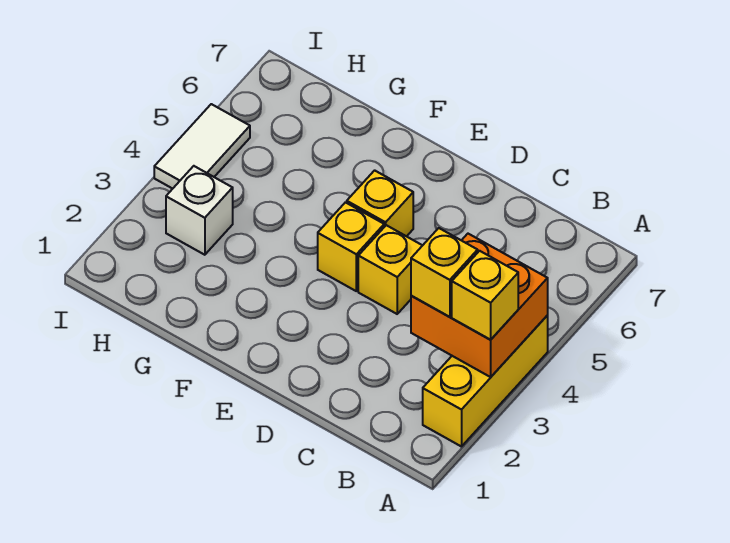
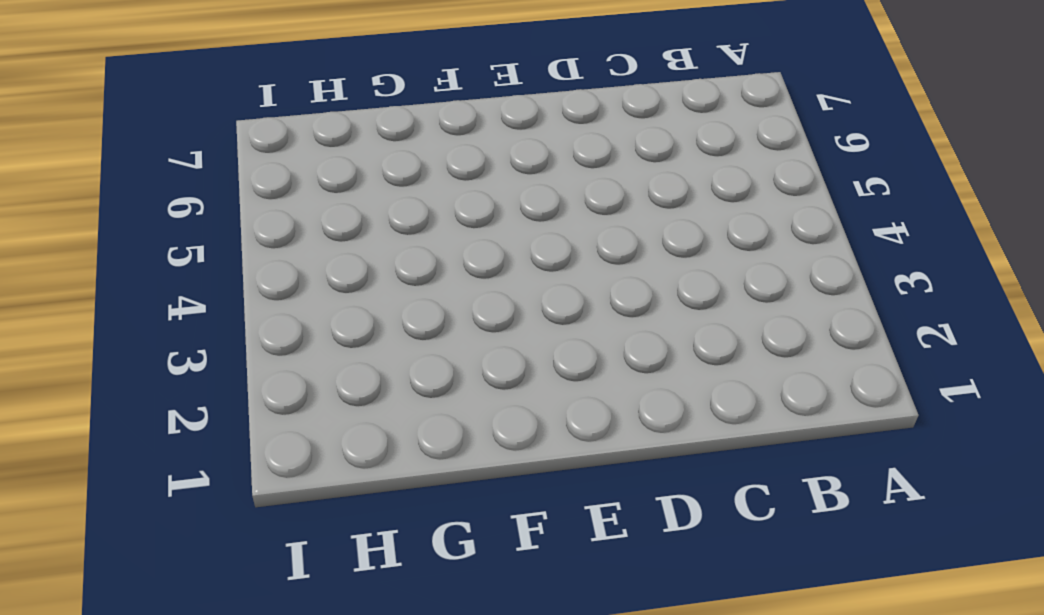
none -> yellow brick A2:A4 level 1
none -> yellow brick D4 level 1

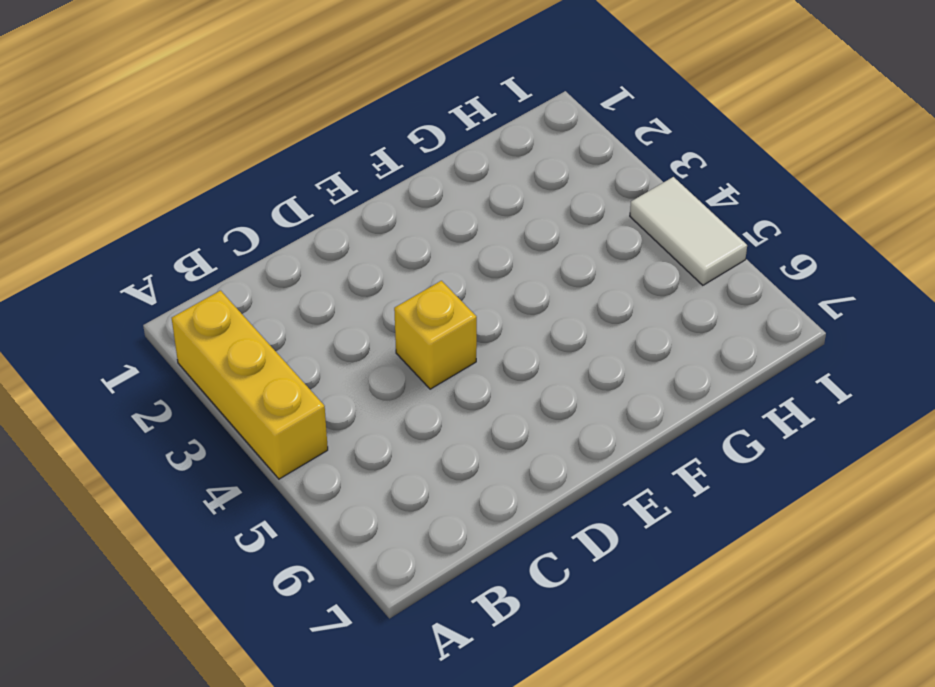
none -> yellow brick E4 level 1
none -> yellow brick E5 level 1

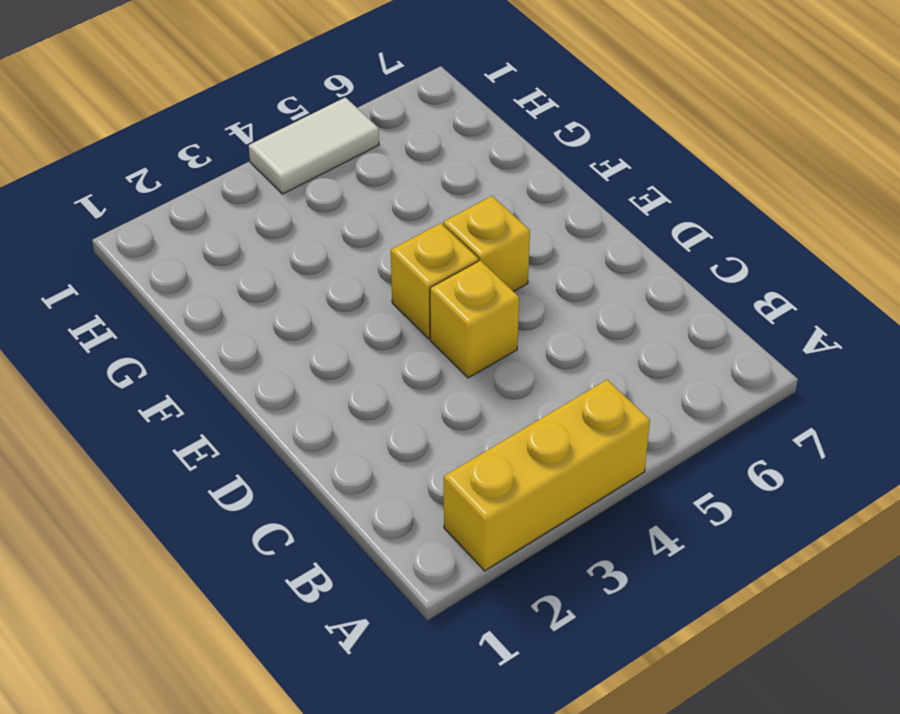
none -> white brick H3 level 1
none -> orange brick A3:B4 level 2

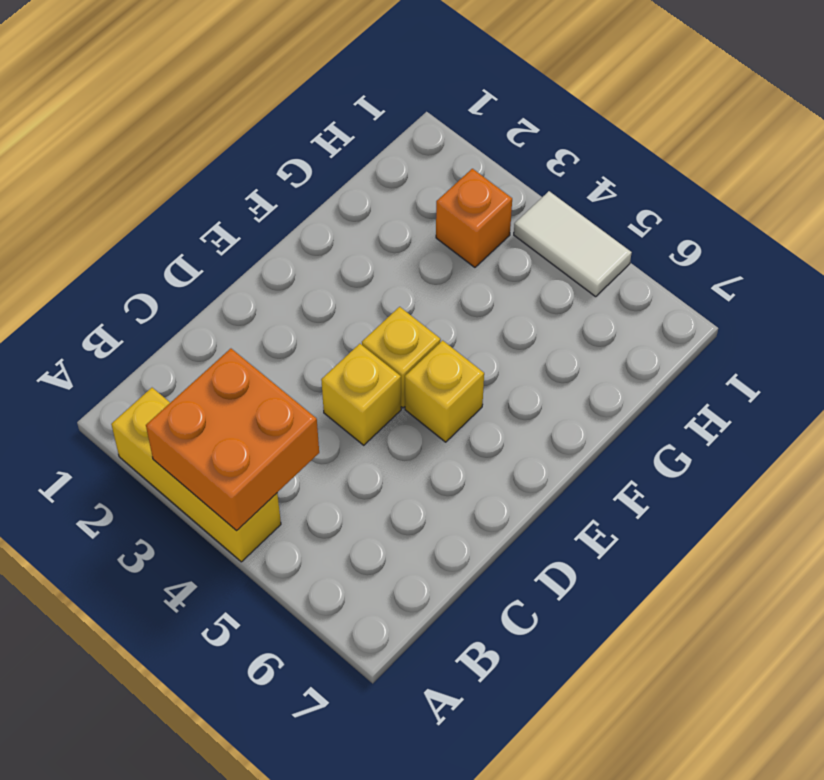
orange brick H3 level 1 -> white brick H3 level 1
none -> yellow brick A3 level 3
none -> yellow brick B3 level 3

